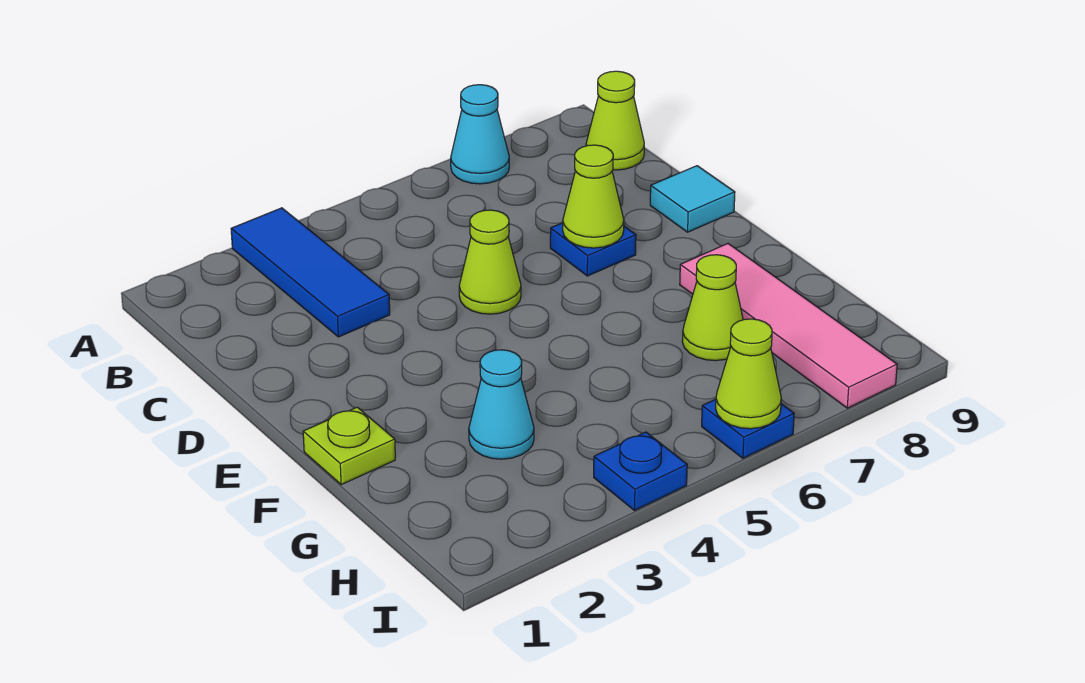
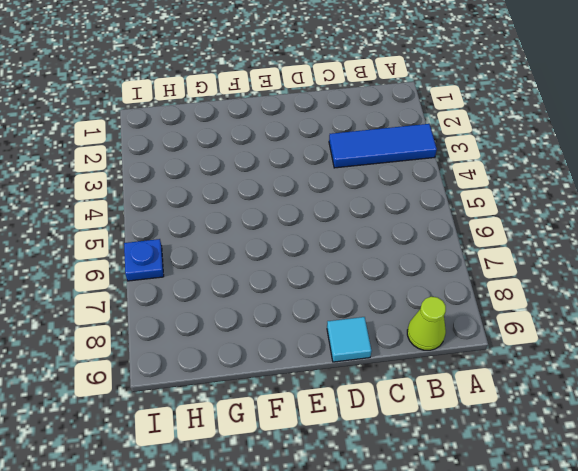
none -> cyan cone A7 level 1
none -> lime cone D5 level 1
none -> blue plate D7 level 1

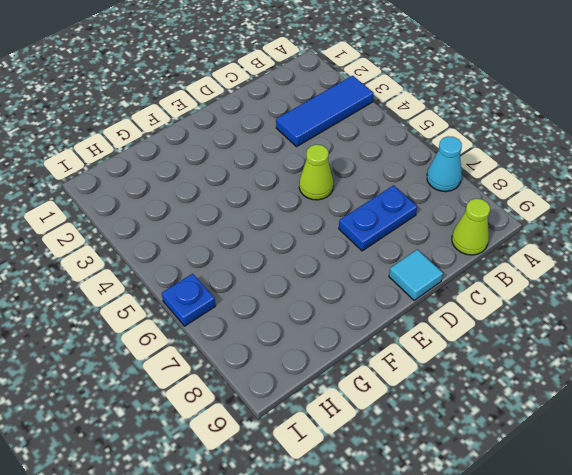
blue plate C7:D7 level 1 -> blue plate D7 level 1
none -> lime plate F1 level 1
none -> pink tile F8:I8 level 1
none -> cyan cone G3 level 1

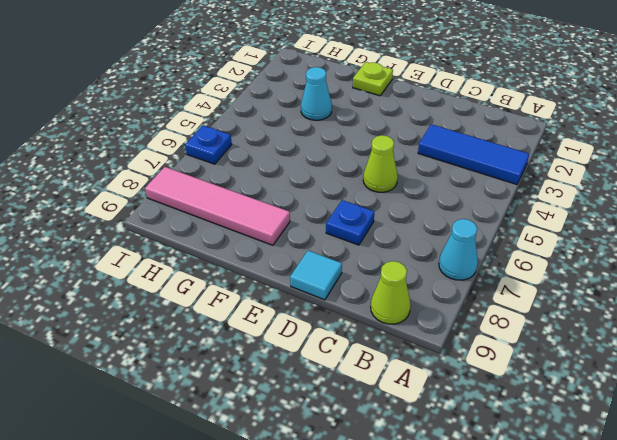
none -> lime cone G7 level 1
none -> blue plate I4 level 1
none -> lime cone D7 level 2

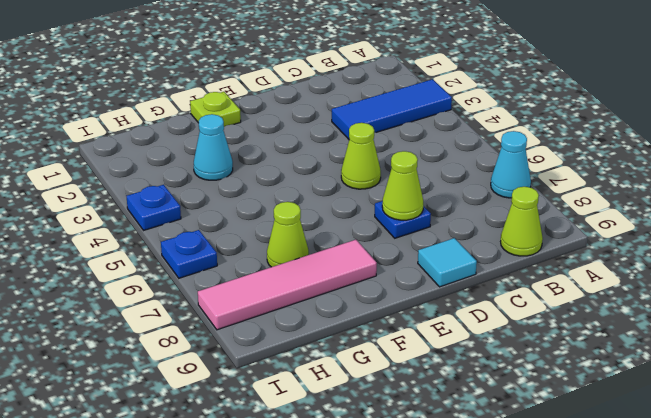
none -> lime cone I6 level 2

